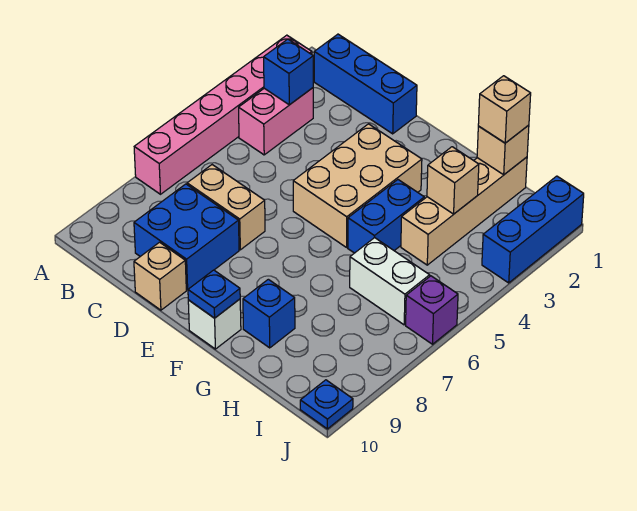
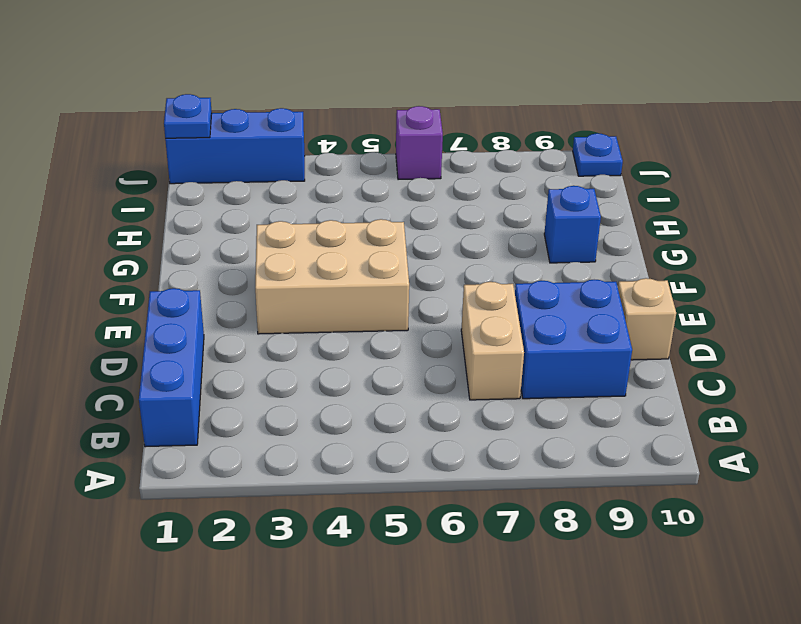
blue plate J1 level 2 -> blue plate F10 level 2
none -> pink brick A2:A7 level 1
none -> pink brick B3:B4 level 1
none -> white brick F10 level 1

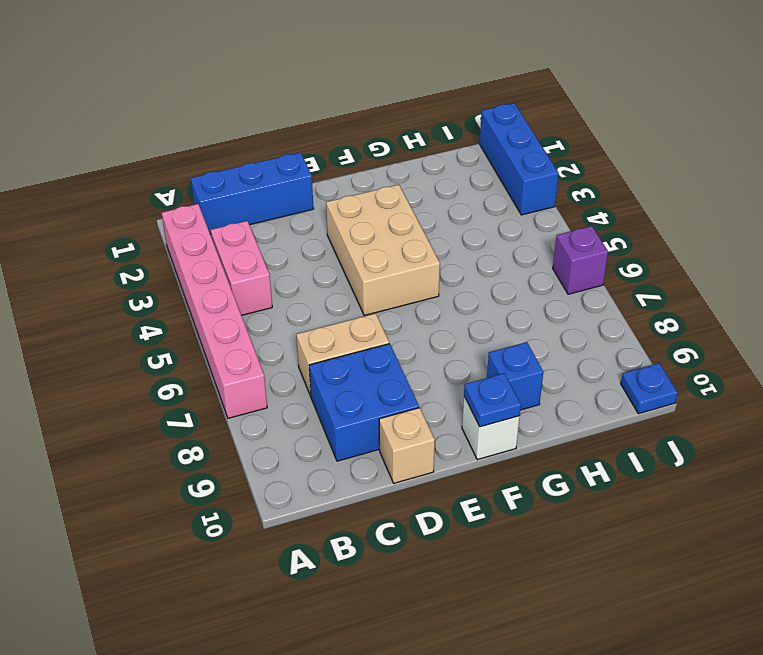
none -> blue brick G4:G5 level 1
none -> tan brick H1:H4 level 1
none -> white brick H6:I6 level 1

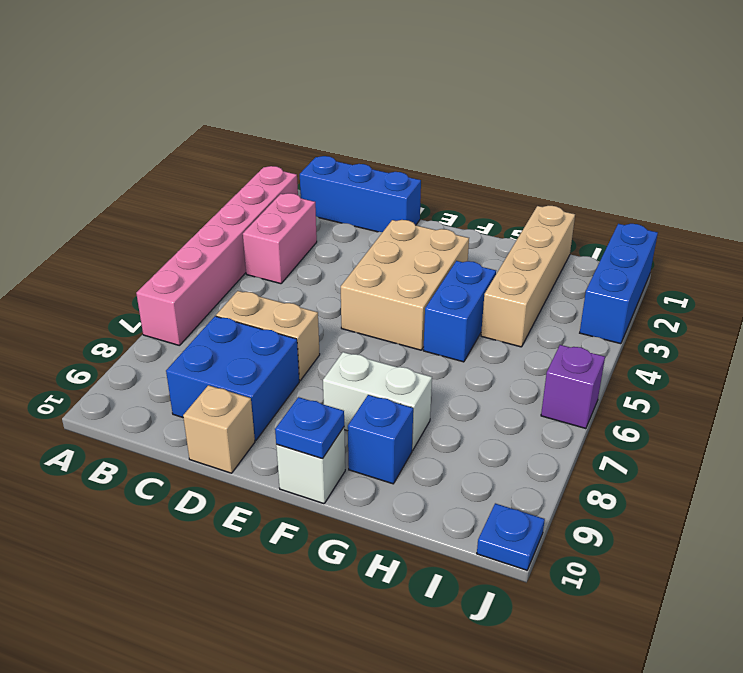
white brick F8:G8 level 1 -> white brick H6:I6 level 1
none -> blue brick B3 level 2
none -> tan brick H1 level 2
none -> tan brick H3 level 2

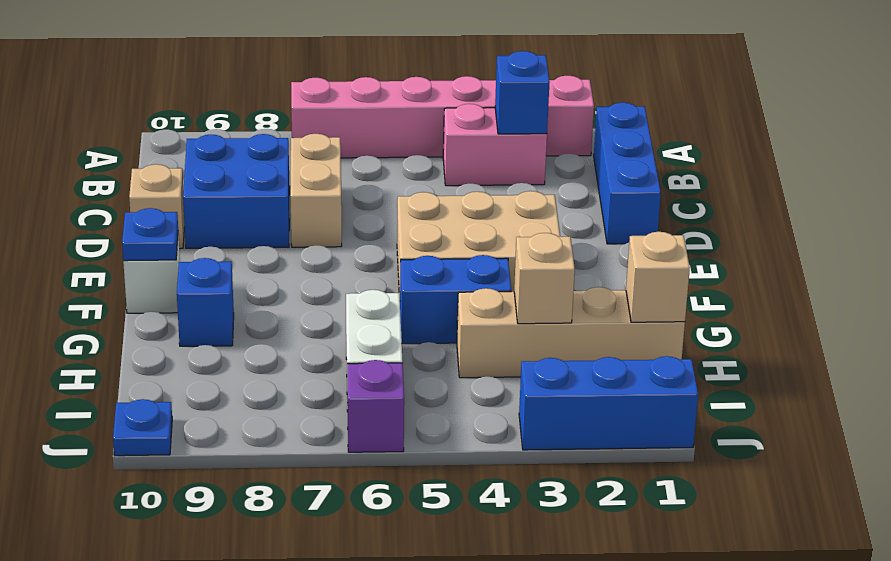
none -> tan brick H1 level 3

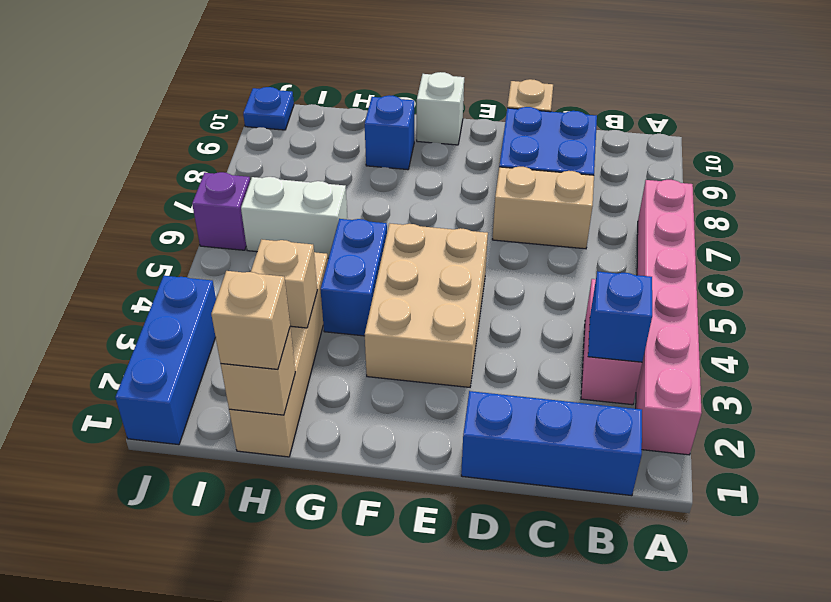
none -> blue plate F10 level 2

